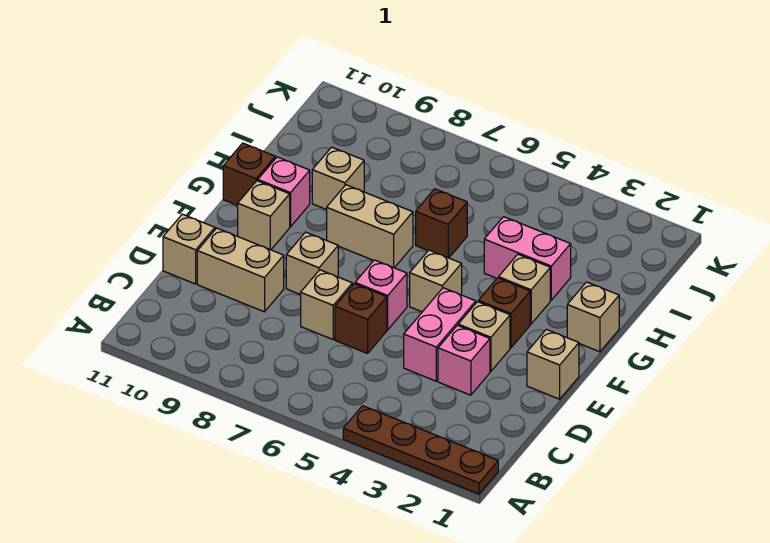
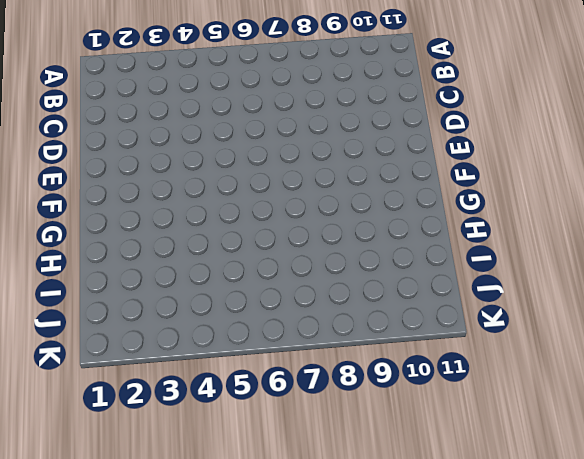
none -> brown plate A1:A4 level 1
none -> pink brick D3 level 1
none -> pink brick D4:E4 level 1

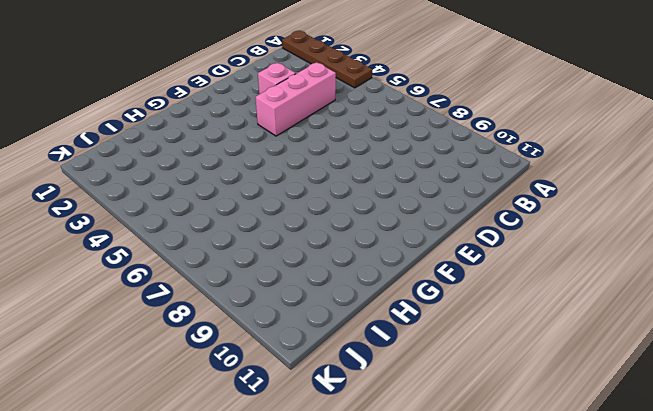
pink brick C4:E4 level 1 -> pink brick D4:E4 level 1
none -> brown brick D6 level 1
none -> tan brick D7 level 1
none -> tan brick D9:D10 level 1

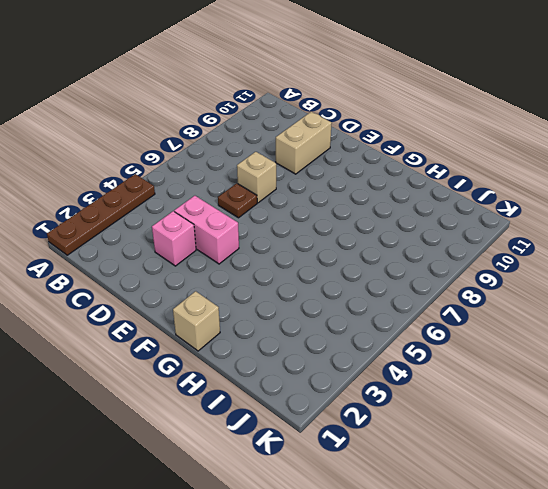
brown plate D6 level 1 -> brown brick D6 level 1
none -> tan brick D11 level 1
none -> tan brick E1 level 1
none -> tan brick E3 level 1

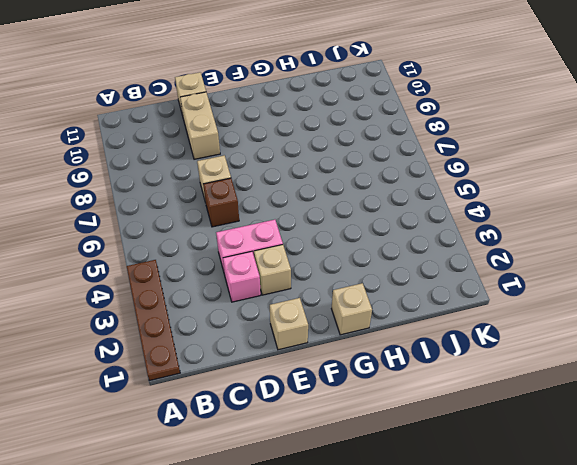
none -> pink brick E6 level 1
none -> tan brick E8 level 1
none -> brown brick F3 level 1

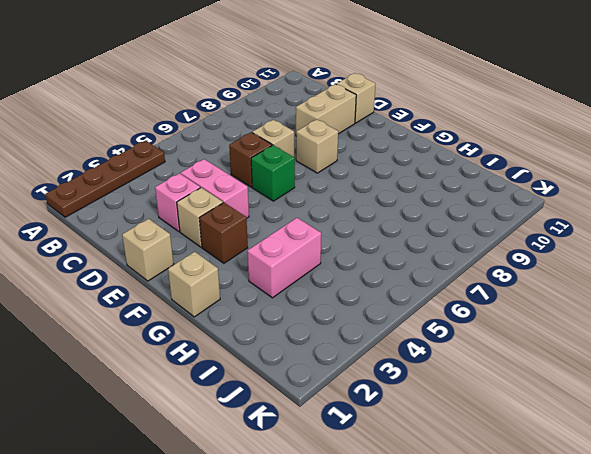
green brick E6 level 1 -> pink brick E6 level 1
none -> tan brick F5 level 1
none -> tan brick F10 level 1
none -> tan brick G3 level 1

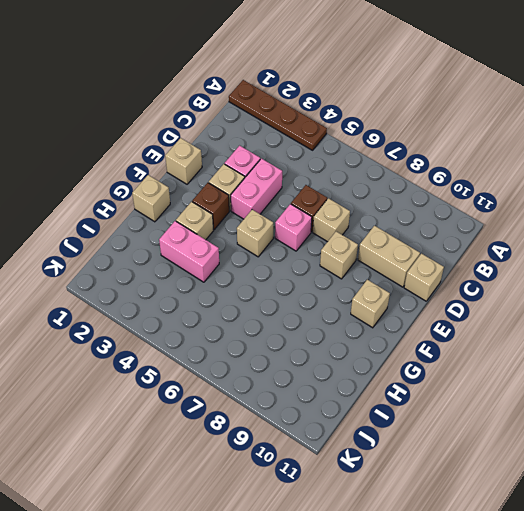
none -> tan brick G7:G8 level 1
none -> pink brick G10 level 1
none -> brown brick G11 level 1

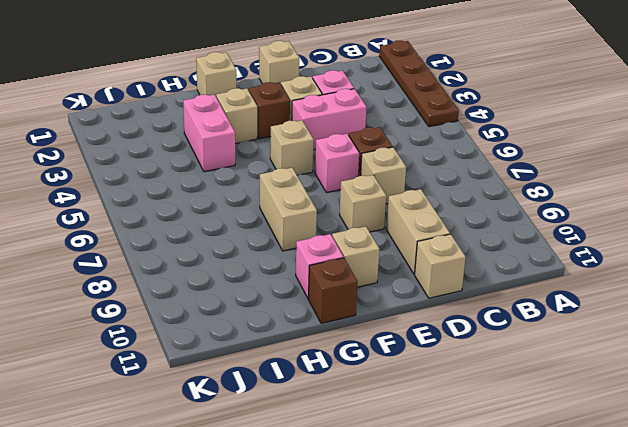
none -> brown brick H6 level 1
none -> tan brick H9 level 1

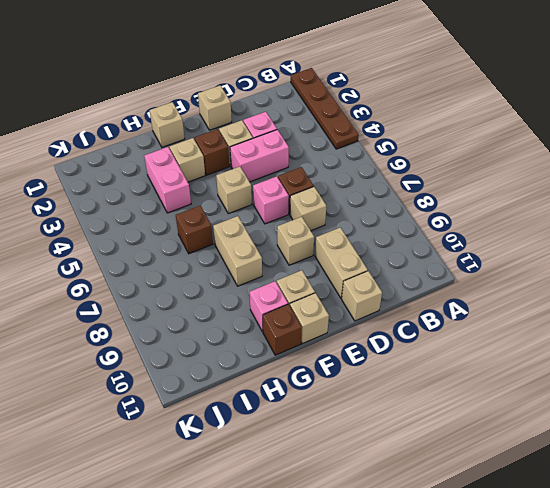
tan brick F11 level 1 -> tan brick H9 level 1

